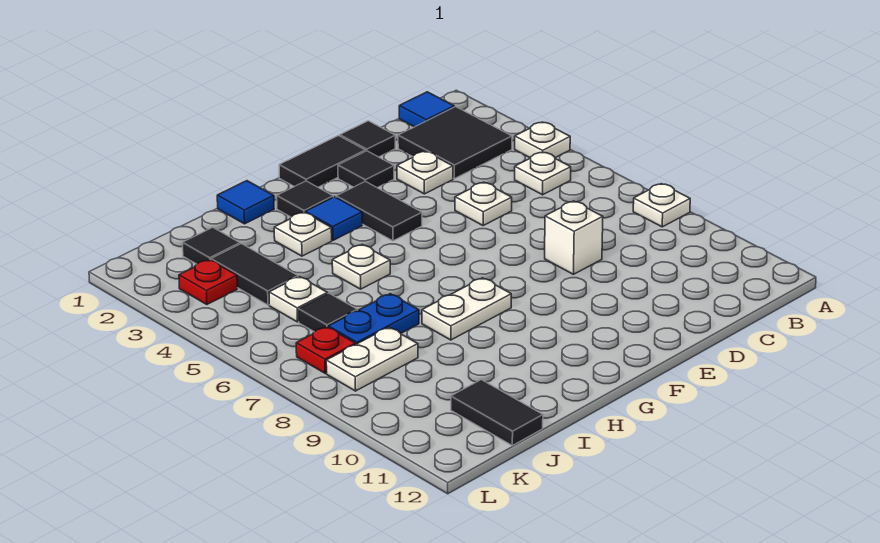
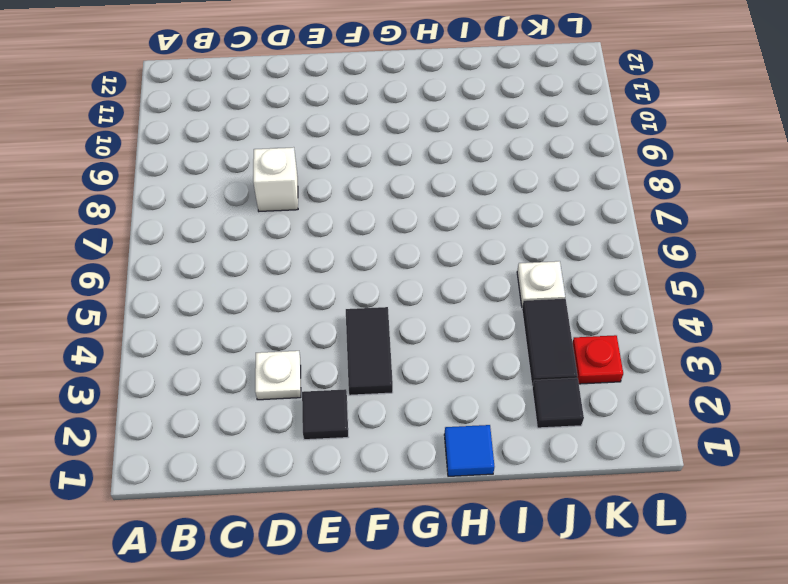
none -> white plate A4 level 1
none -> white plate A8 level 1
none -> blue tile B1 level 1

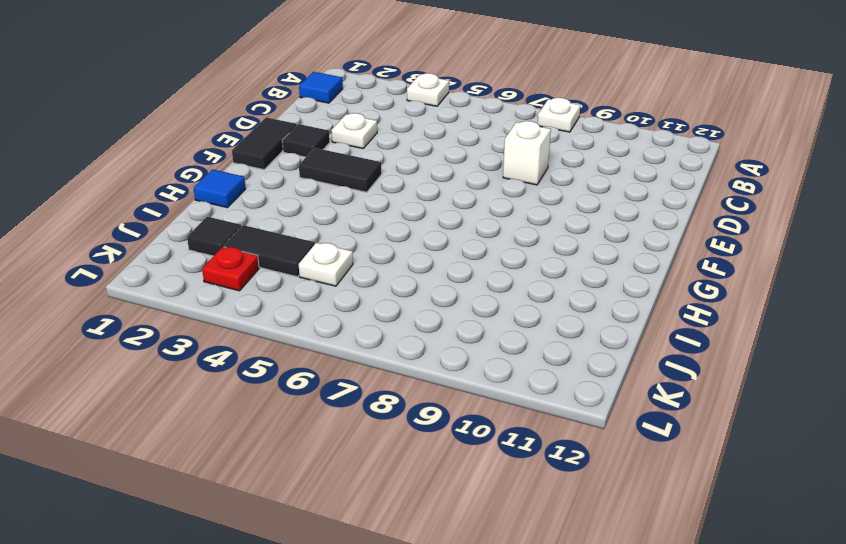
none -> black tile B2:C3 level 1
none -> white plate B5 level 1
none -> black tile D1 level 1

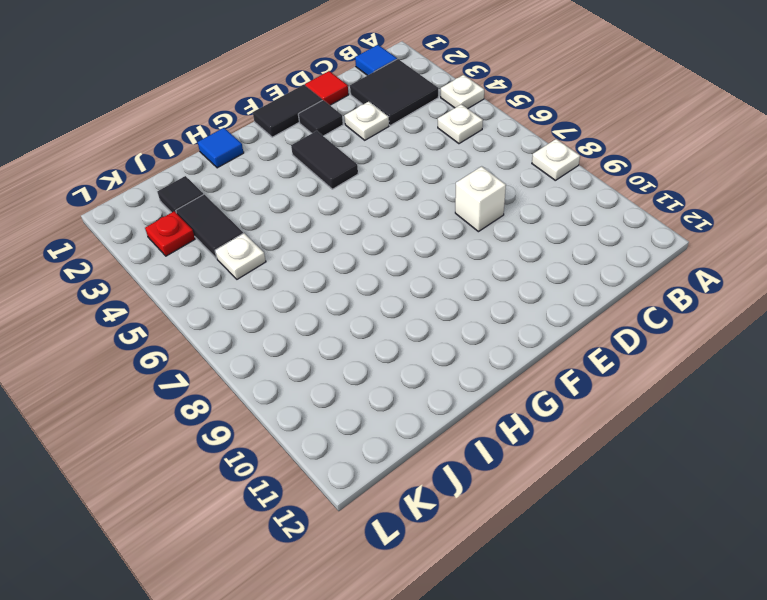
red tile D1 level 1 -> black tile D1 level 1
none -> white plate D5 level 1
none -> black tile G2 level 1
none -> blue tile G3 level 1

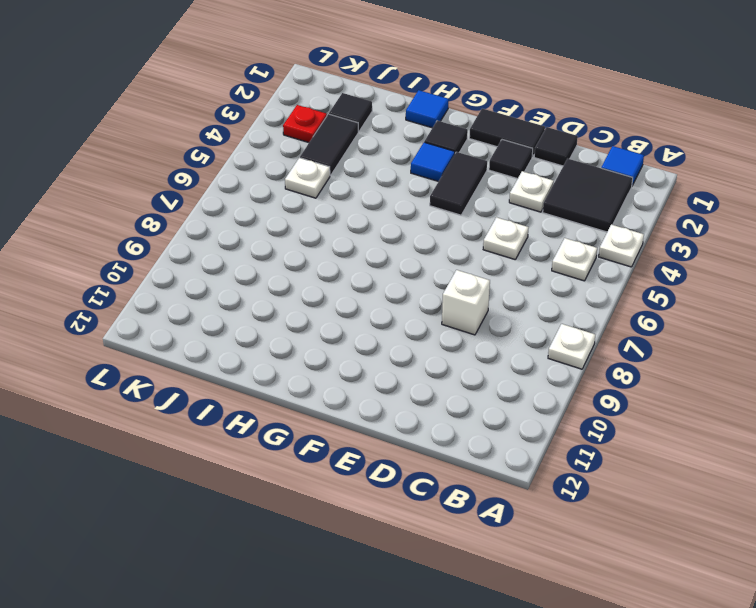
none -> white plate G8:H8 level 1
none -> white plate H3 level 1
none -> white plate H5 level 1

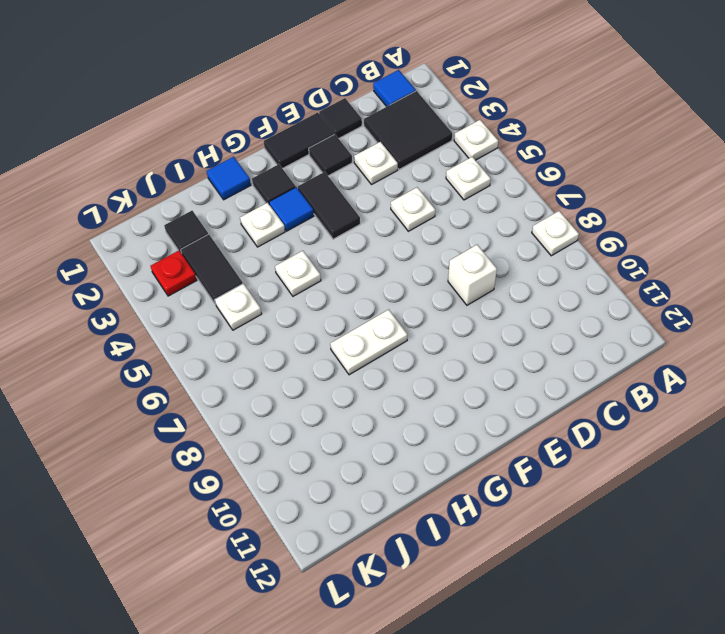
none -> blue plate I7:J7 level 1
none -> black tile J6 level 1
none -> white plate J8:K8 level 1

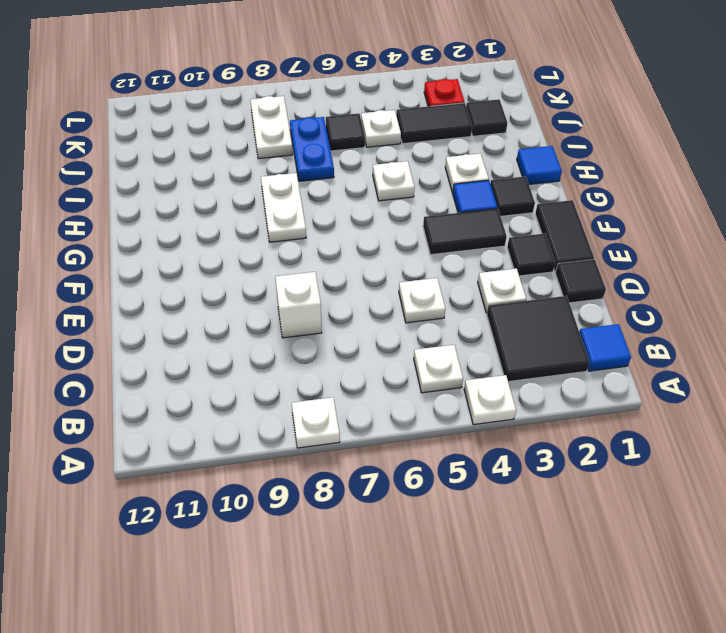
none -> black tile J11:J12 level 1
none -> red plate K7 level 1

